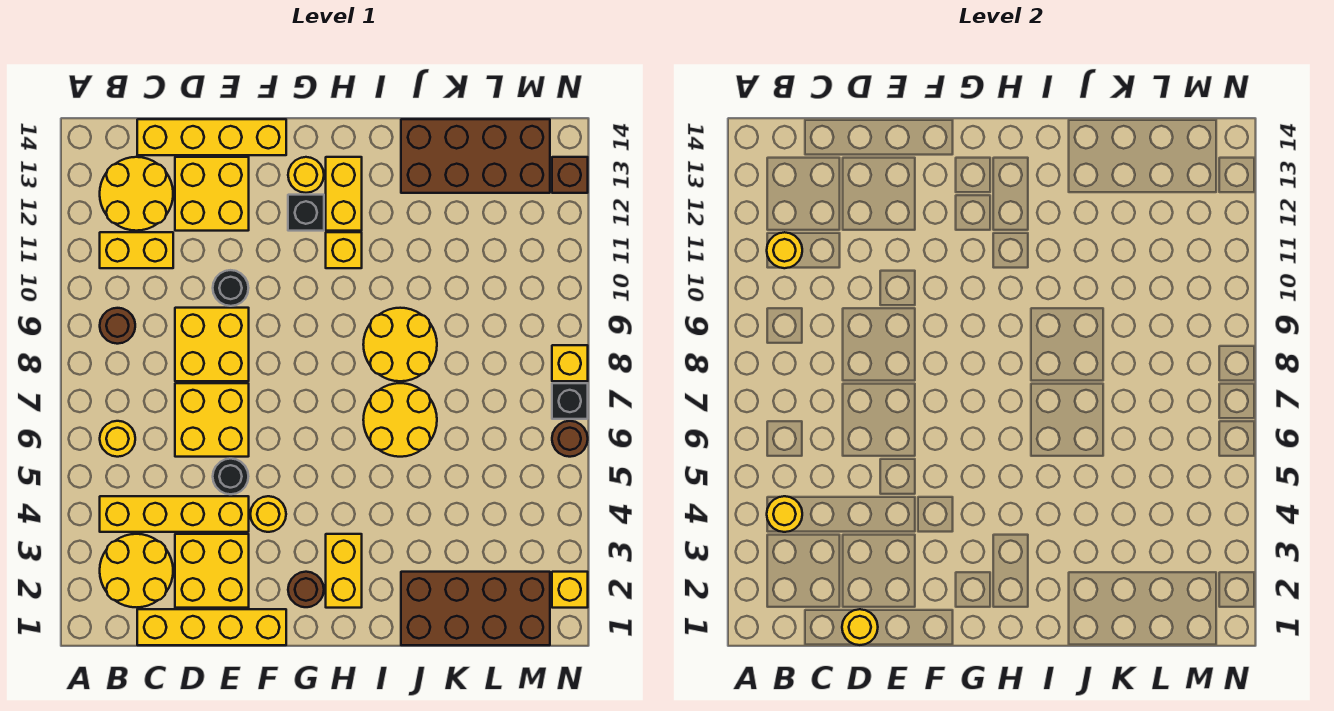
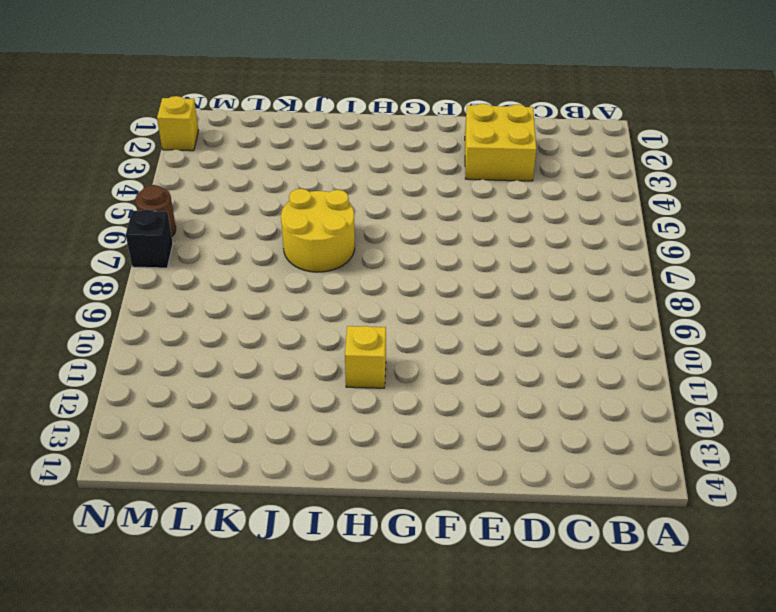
none -> yellow round brick B2:C3 level 1
none -> yellow brick B4:E4 level 1
none -> yellow round brick B6 level 1
none -> brown round brick B9 level 1

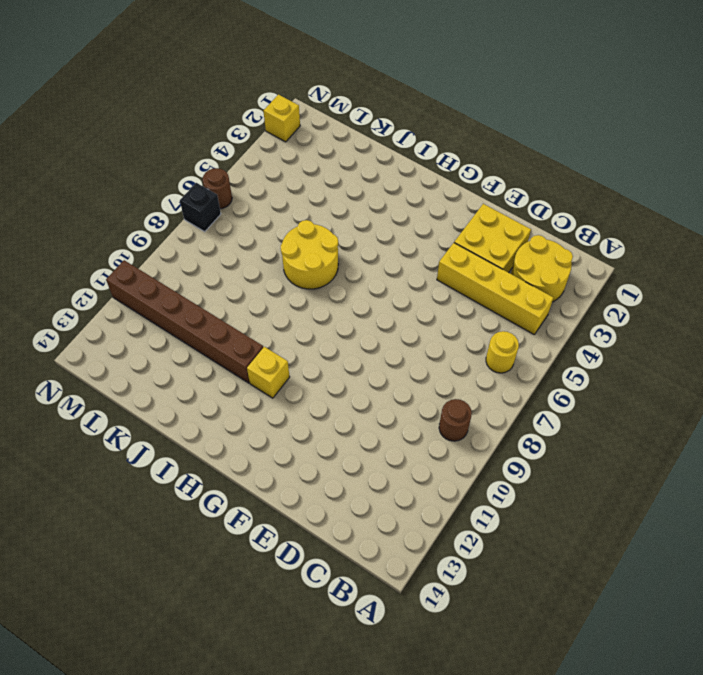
brown brick I11:N11 level 1 -> none
none -> yellow brick B11:C11 level 1
none -> yellow round brick B12:C13 level 1
none -> yellow brick C1:F1 level 1
none -> yellow brick C14:F14 level 1

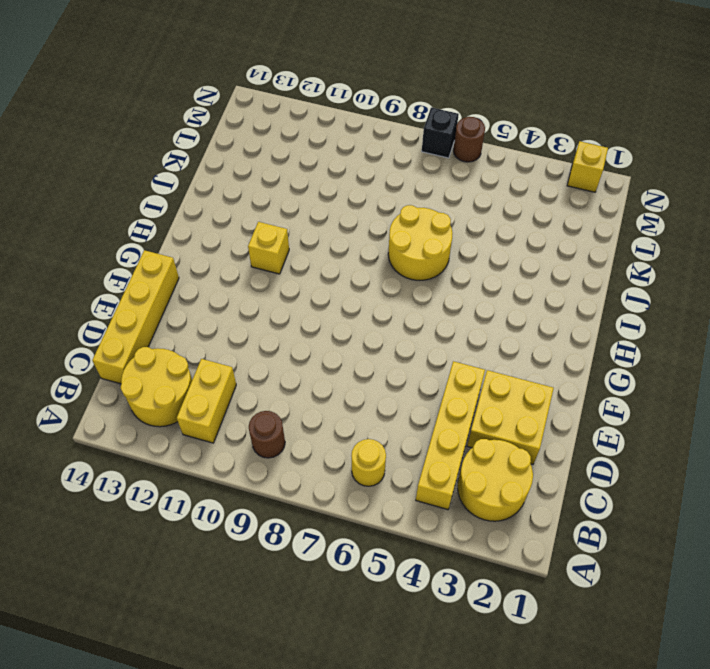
none -> yellow brick C1:F1 level 1
none -> yellow brick D6:E7 level 1
none -> yellow brick D8:E9 level 1
none -> yellow brick D12:E13 level 1

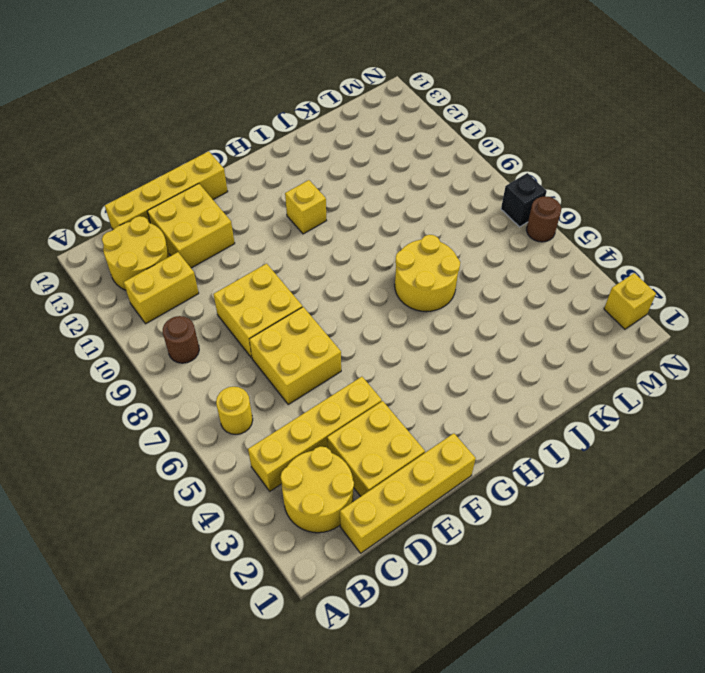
none -> black round brick E5 level 1
none -> black round brick E10 level 1
none -> yellow round brick F4 level 1
none -> brown round brick G2 level 1

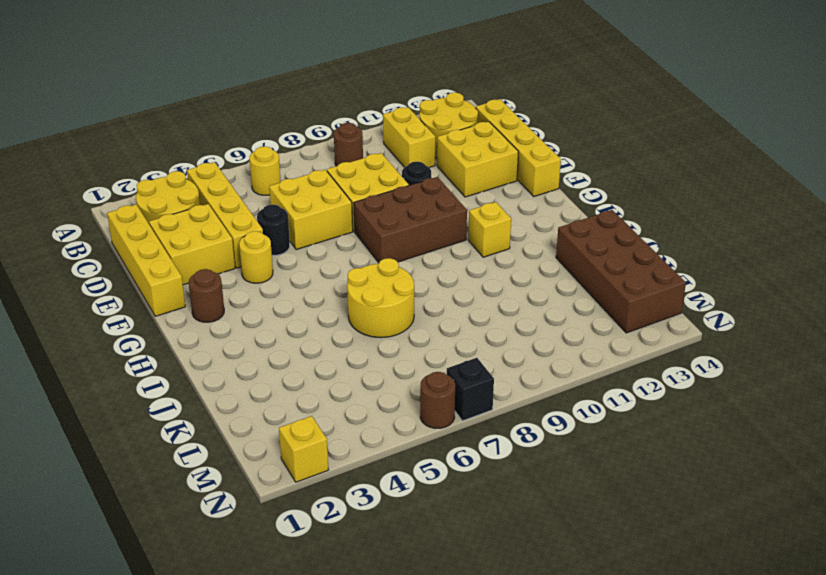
brown brick F8:G10 level 1 -> none
none -> black brick G12 level 1
none -> yellow round brick G13 level 1
none -> yellow brick H2:H3 level 1
none -> yellow brick H12:H13 level 1

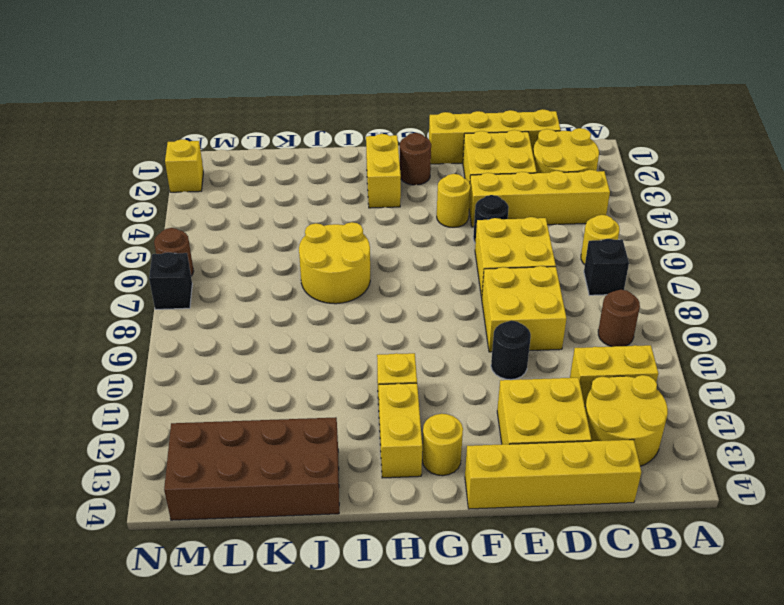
black brick B7 level 1 -> black brick G12 level 1
none -> yellow round brick I8:J9 level 1
none -> brown brick J1:M2 level 1
none -> yellow brick N8 level 1
none -> brown brick N13 level 1

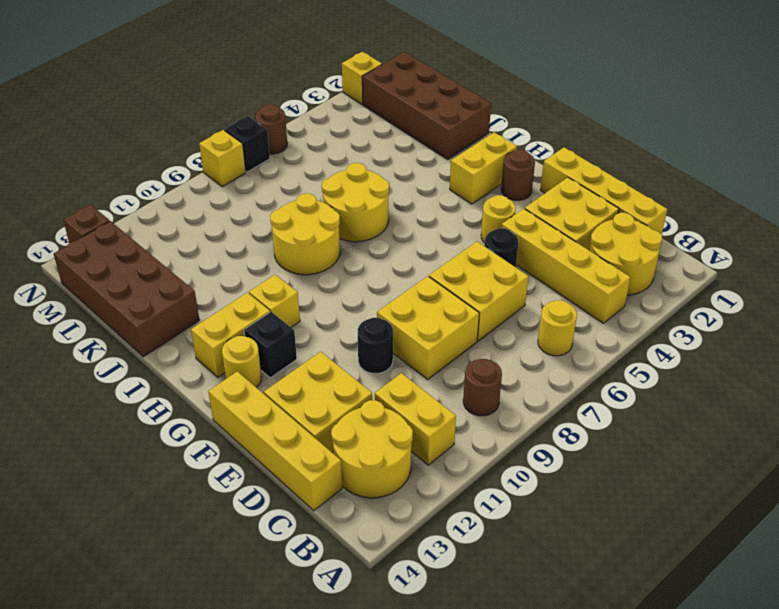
none -> yellow round brick B4 level 2
none -> yellow round brick B11 level 2
none -> yellow round brick D1 level 2

